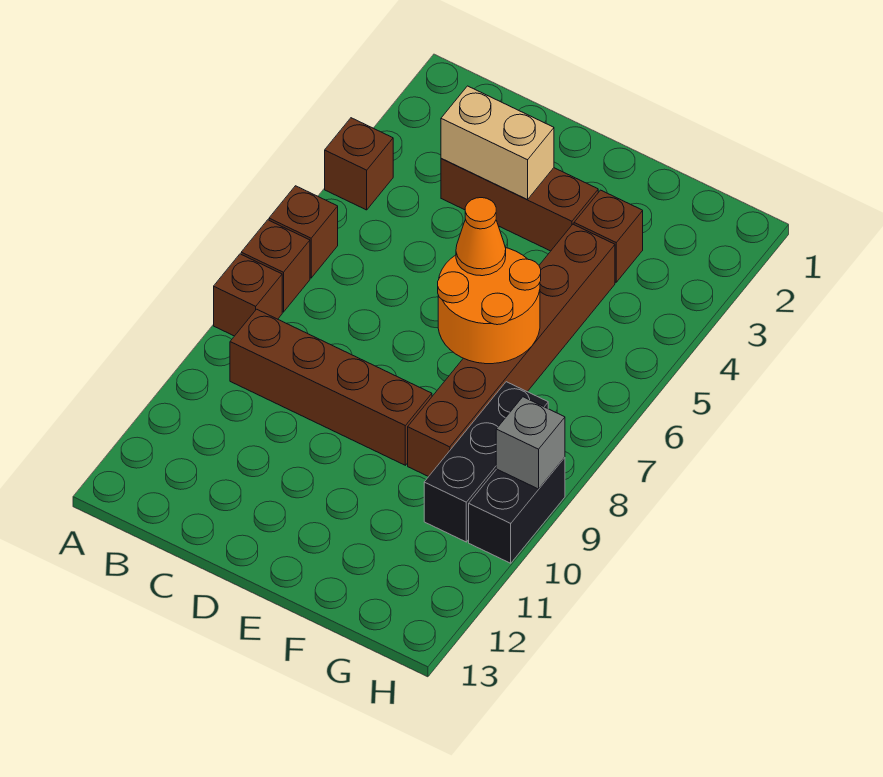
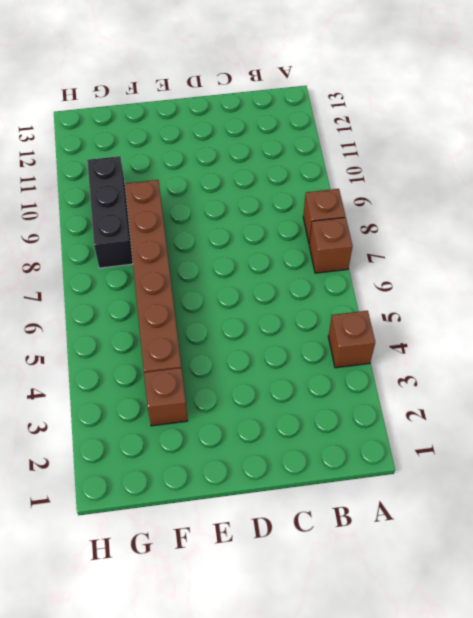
none -> brown brick A6 level 1
none -> brown brick B9:E9 level 1
none -> brown brick C3:E3 level 1

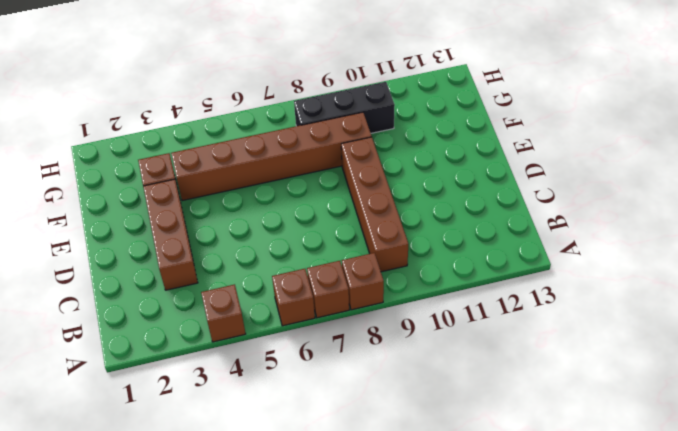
none -> black brick H9:H10 level 1
none -> tan brick C3:D3 level 2
none -> orange round brick E6:F7 level 2

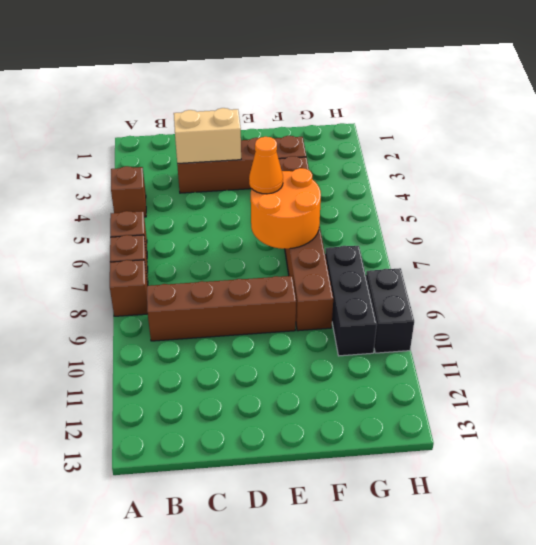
none -> grey brick H9 level 2

